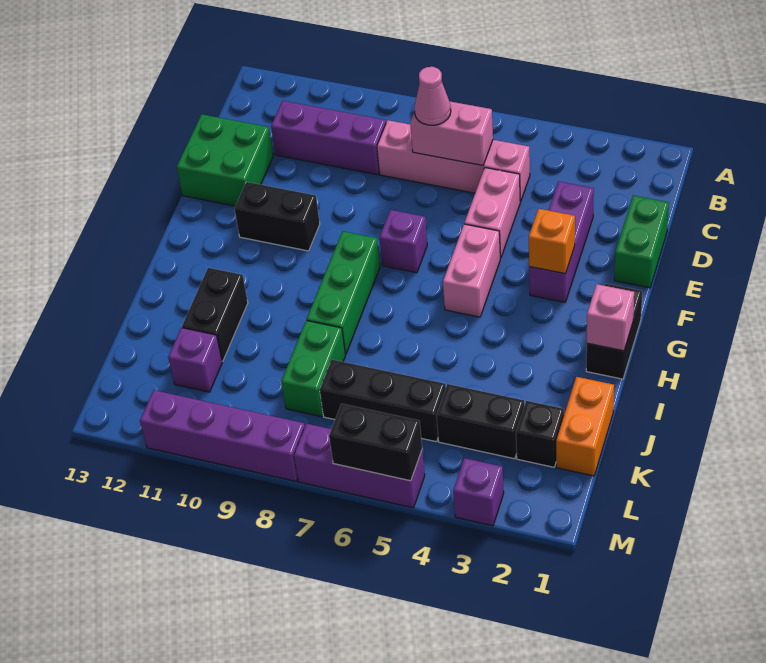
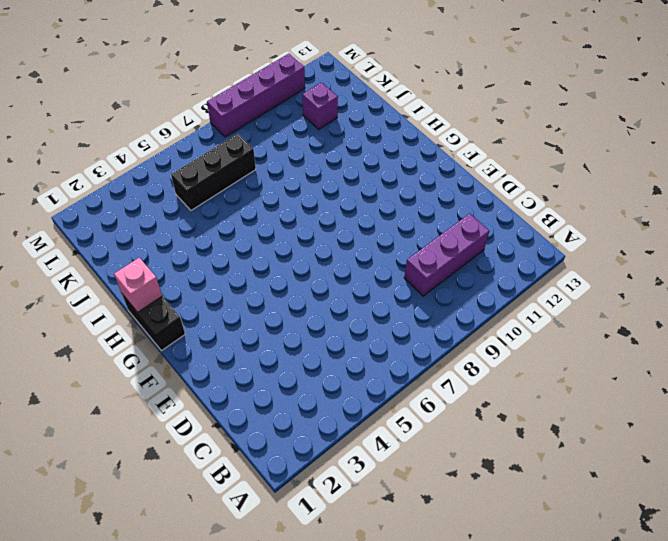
none -> pink brick C5:C8 level 1
none -> green brick D1:E1 level 1
none -> purple brick D3:F3 level 1

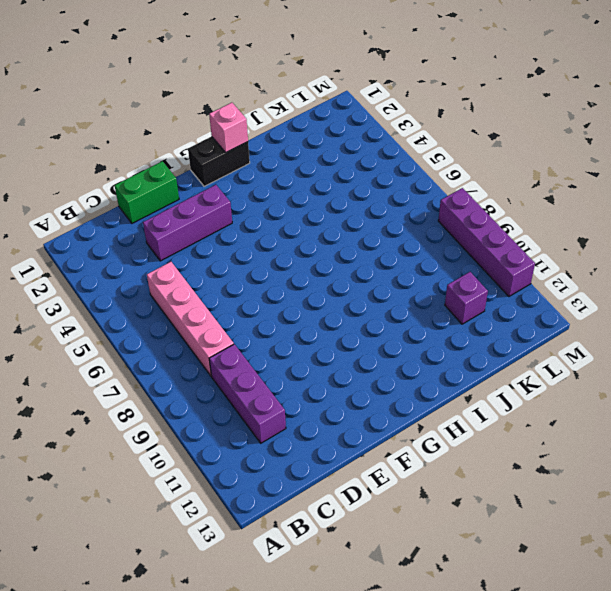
none -> pink brick D5:E5 level 1
none -> green brick D12:E13 level 1
none -> pink brick F5:G5 level 1

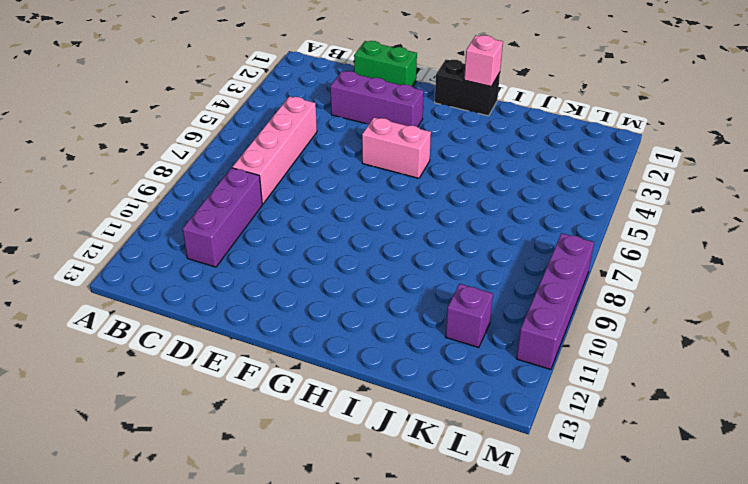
none -> pink brick D5:E5 level 1
none -> green brick D12:E13 level 1
none -> purple brick F7 level 1

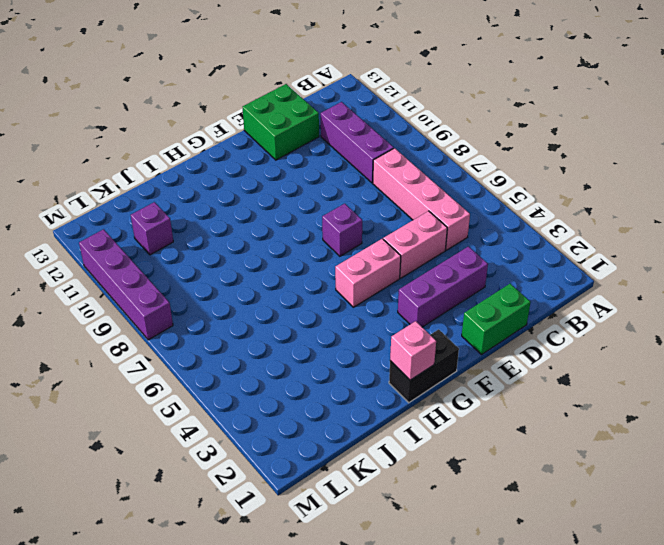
none -> black brick F10:F11 level 1
none -> green brick G8:I8 level 1
none -> black brick I11:J11 level 1

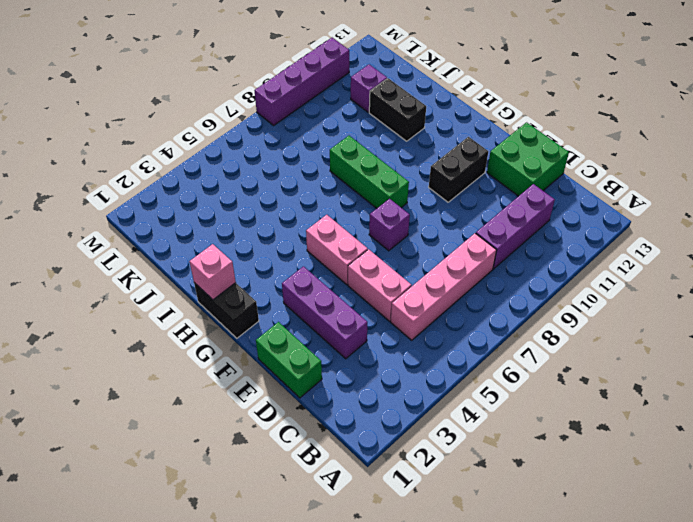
none -> orange brick J1:K1 level 1
none -> green brick J8:K8 level 1
none -> black brick K2 level 1

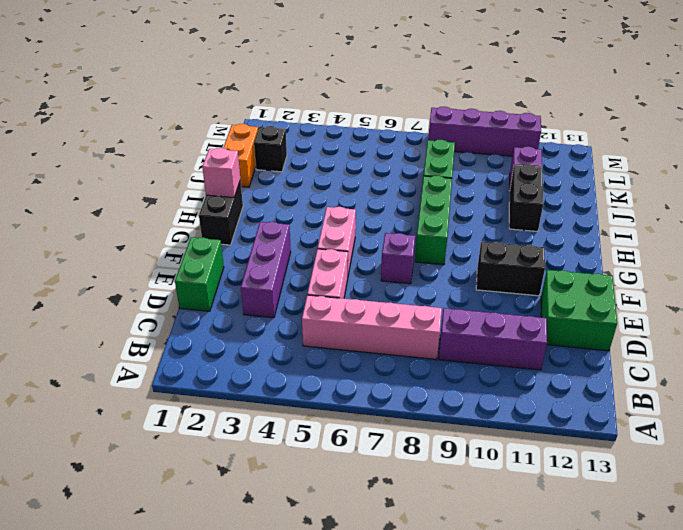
none -> black brick K3:K4 level 1
none -> black brick K5:K7 level 1
none -> purple brick M3 level 1

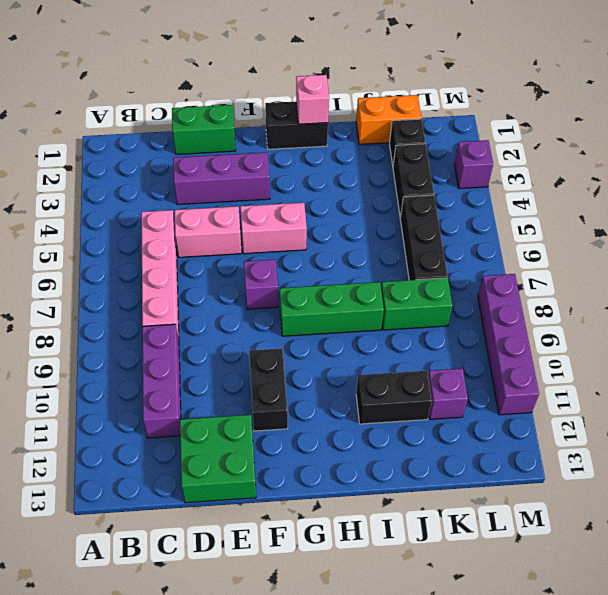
none -> purple brick M5:M7 level 1
none -> pink brick C6:C7 level 2
none -> orange brick F3 level 2

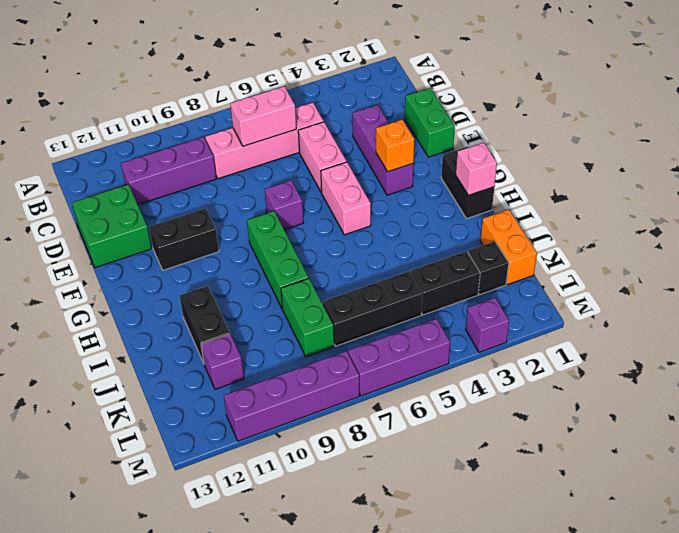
none -> black brick M5:M6 level 2
none -> pink cone C7 level 3

